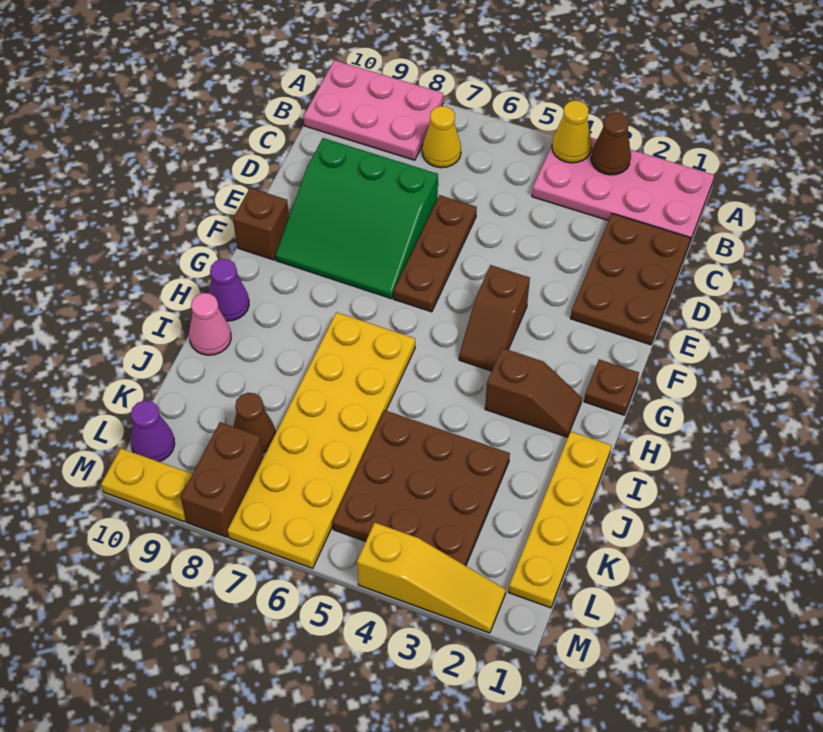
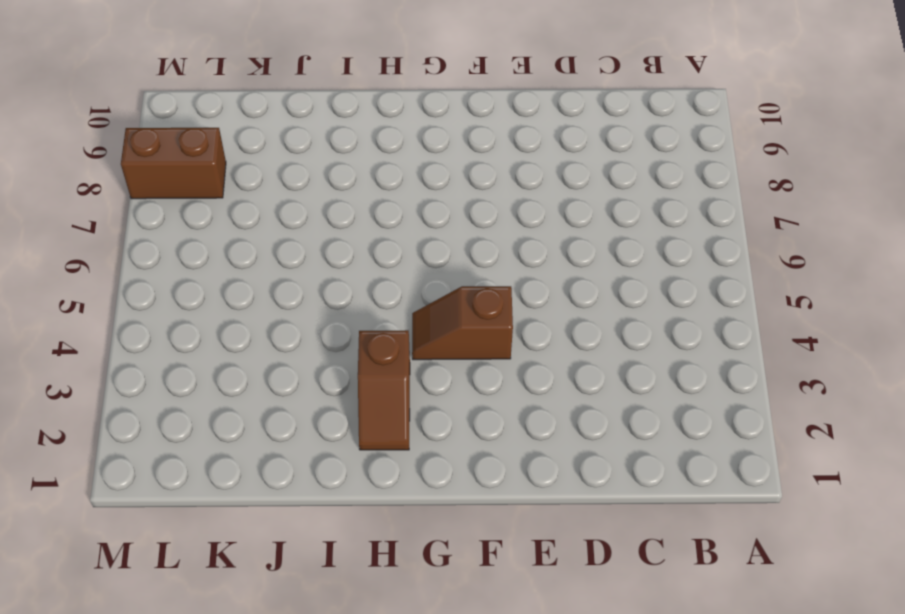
none -> pink plate A1:B4 level 1
none -> pink plate A8:B10 level 1
none -> yellow cone B7 level 1

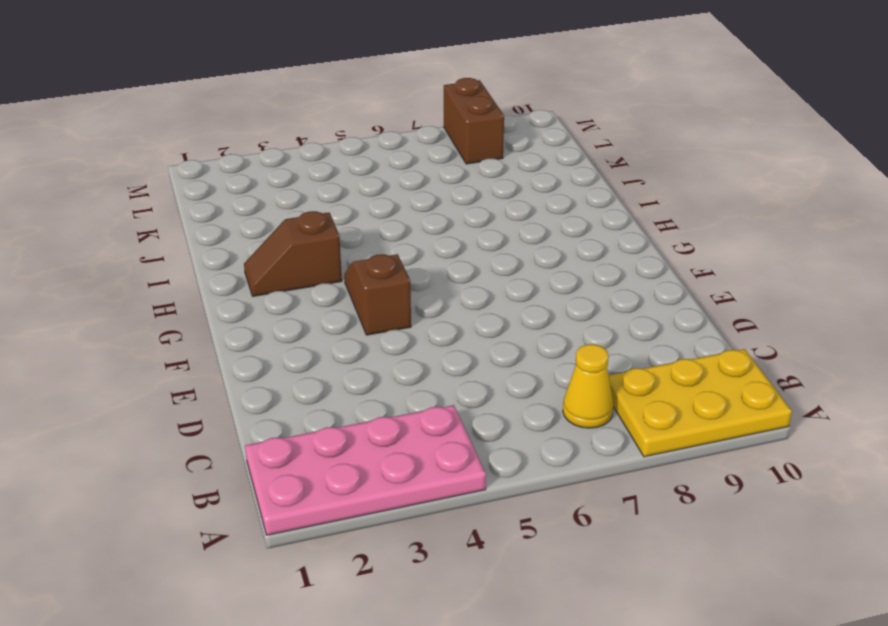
yellow plate A8:B10 level 1 -> pink plate A8:B10 level 1
none -> brown plate C1:E2 level 1
none -> brown plate D6:F6 level 1
none -> green slope D7:F9 level 1 top D

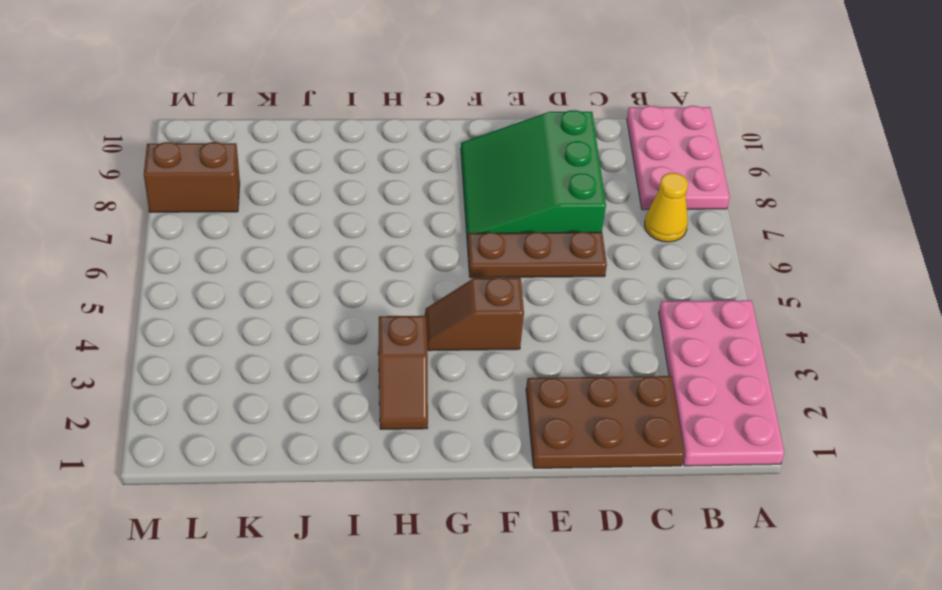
none -> brown brick F10 level 1
none -> brown plate G1 level 1
none -> yellow plate H6:M7 level 1

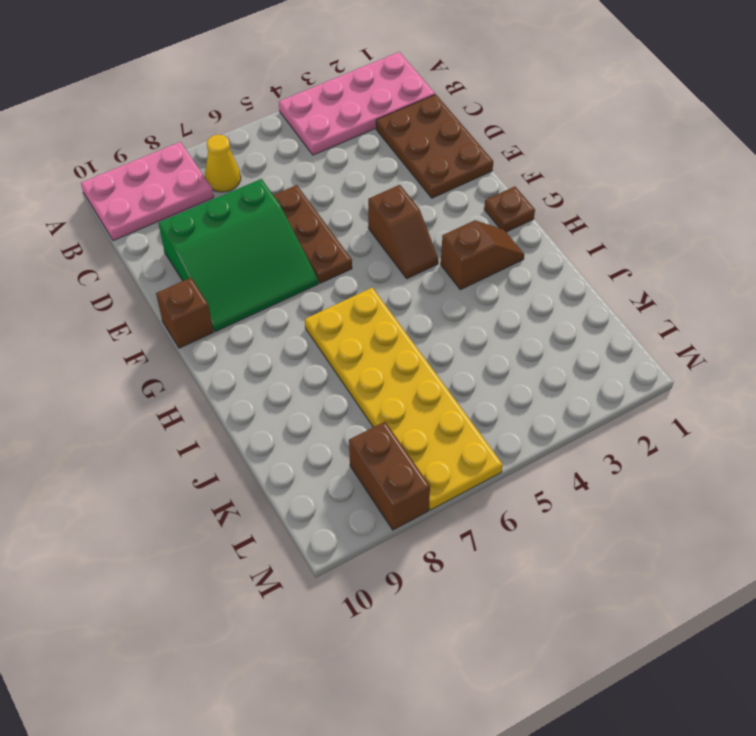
none -> purple cone H10 level 1
none -> yellow plate I1:L1 level 1
none -> pink cone I10 level 1

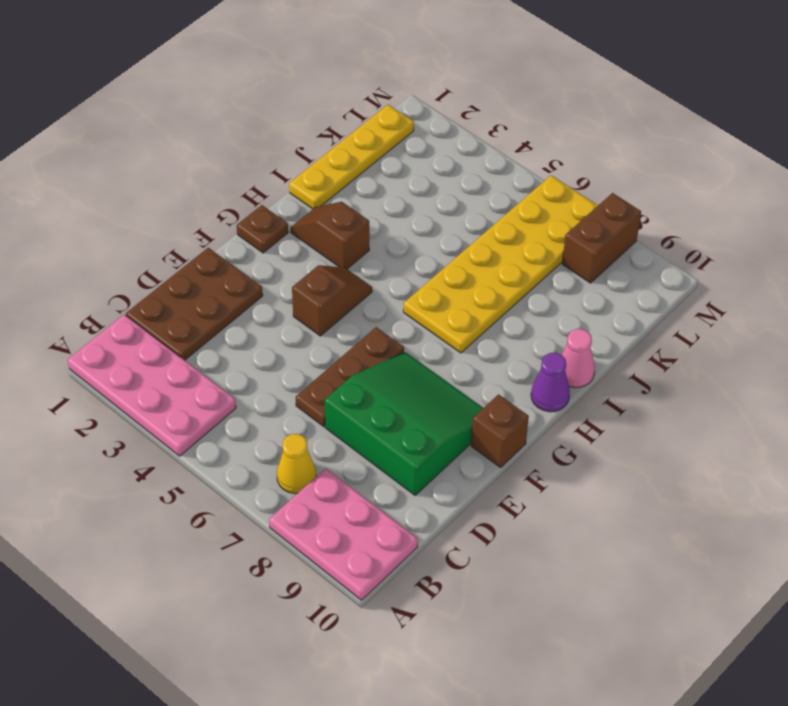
none -> brown plate J3:L5 level 1
none -> brown cone K8 level 1
none -> purple cone L10 level 1

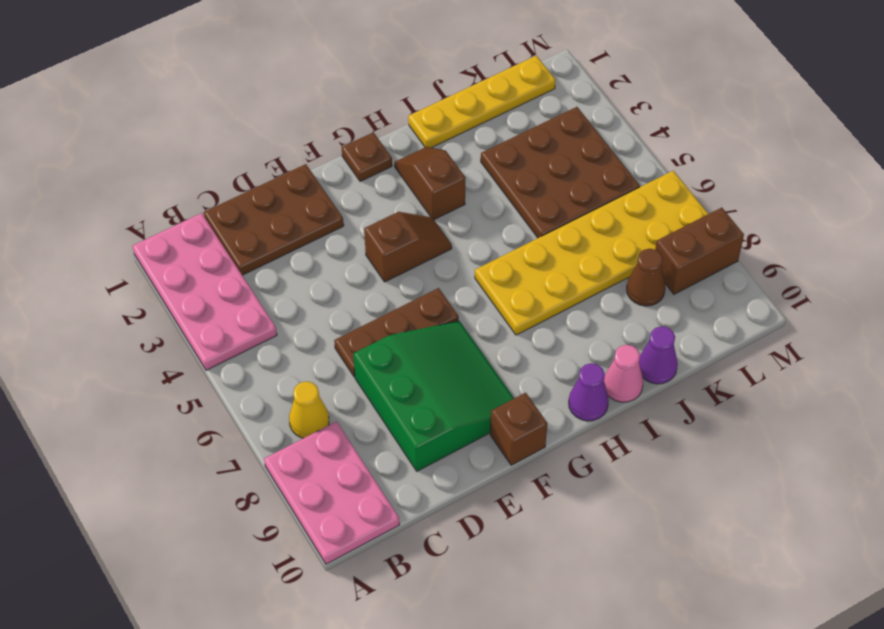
purple cone J10 level 1 -> purple cone L10 level 1
none -> yellow slope M2:M4 level 1 top 4
none -> yellow plate M9:M10 level 1
none -> brown cone A3 level 2

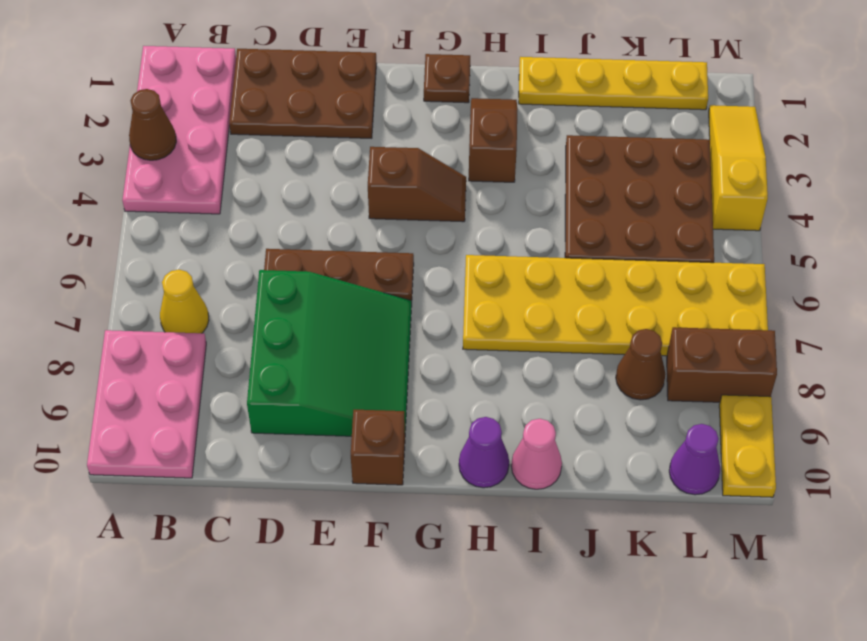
none -> yellow cone A4 level 2

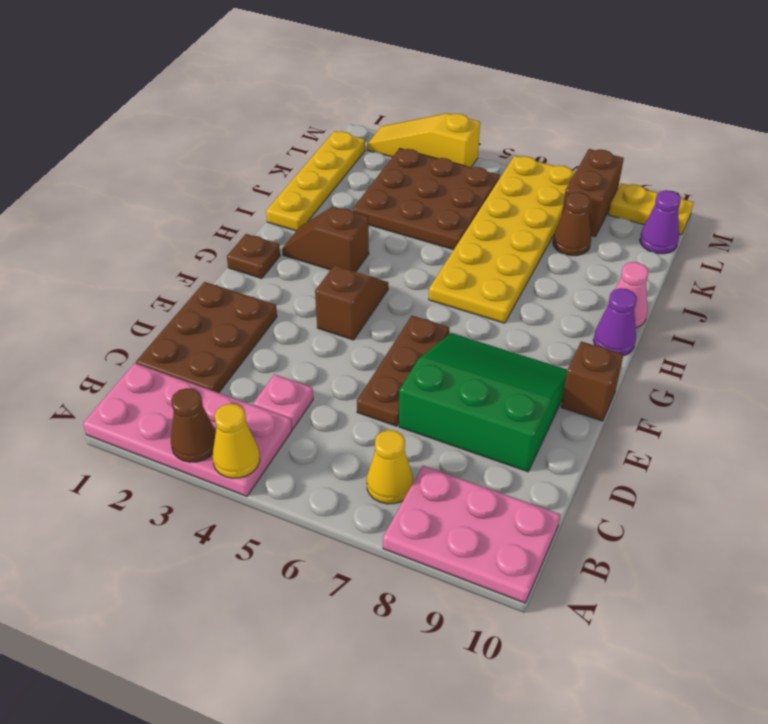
pink plate C4 level 1 -> none

